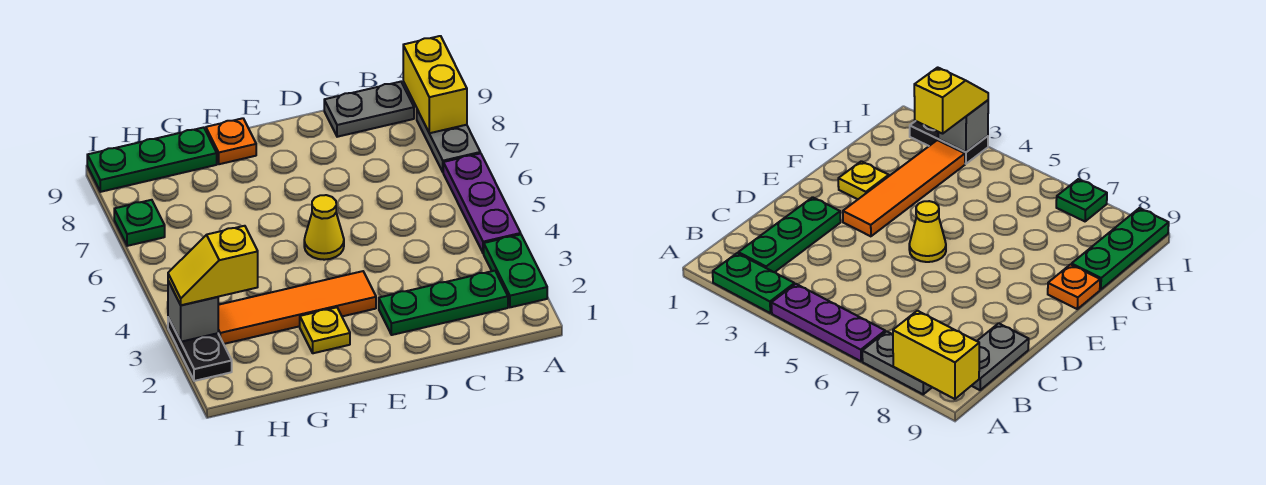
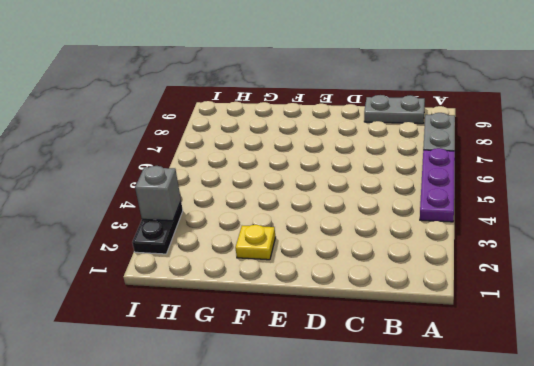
none -> green plate A2:A3 level 1
none -> green plate B2:D2 level 1
none -> orange tile E3:H3 level 1

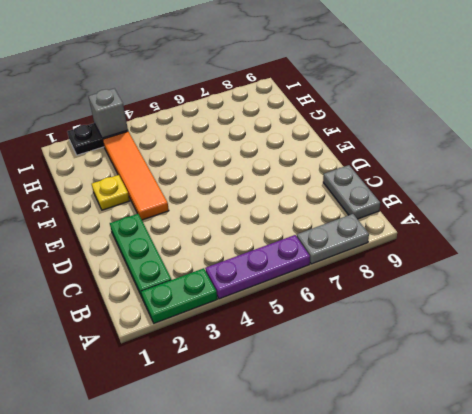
none -> yellow cone E5 level 1
none -> orange plate F9 level 1
none -> green plate G9:I9 level 1

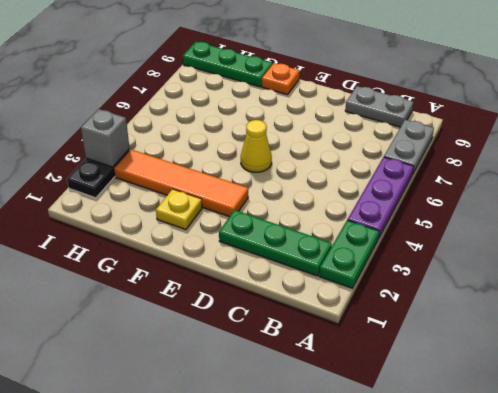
none -> green plate I7 level 1
none -> yellow brick A8:A9 level 2
none -> yellow slope H3:I3 level 3 top H

